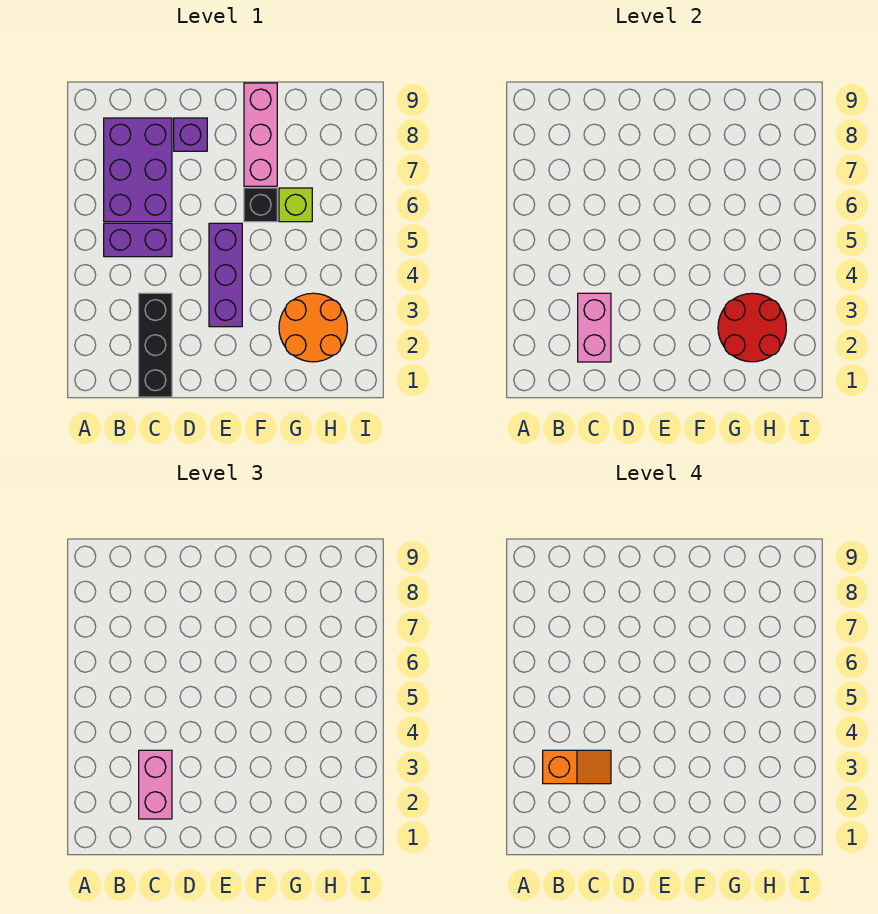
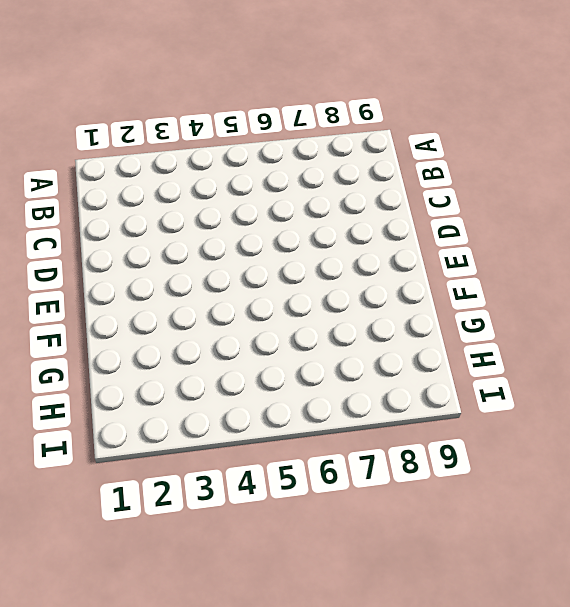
none -> purple brick B5:C5 level 1
none -> purple brick B6:C8 level 1
none -> black brick C1:C3 level 1

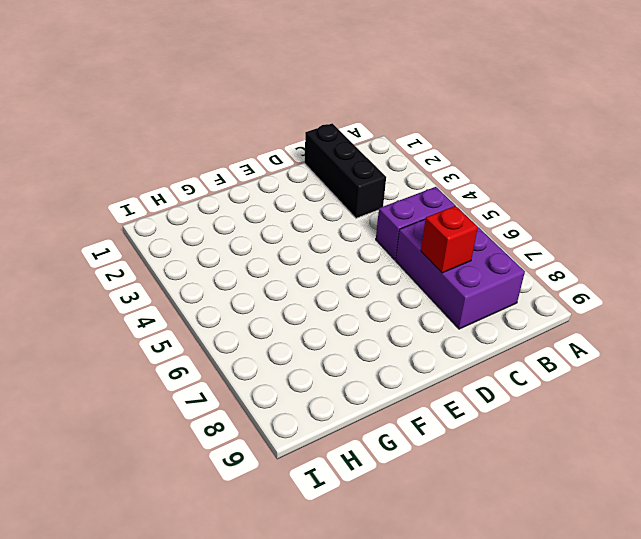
red brick C7 level 2 -> none
none -> purple brick D8 level 1
none -> purple brick E3:E5 level 1
none -> black brick F6 level 1

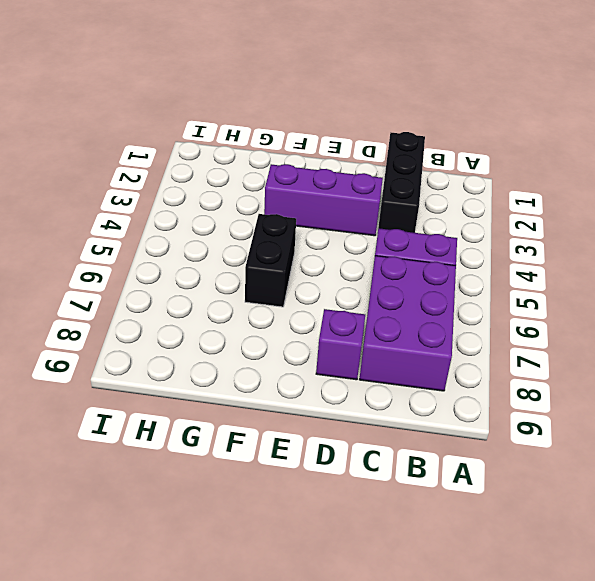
purple brick D3:F3 level 1 -> purple brick E3:E5 level 1
black brick F5:F6 level 1 -> black brick F6 level 1
none -> pink brick F7:F9 level 1
none -> orange round brick G2:H3 level 1
none -> lime brick G6 level 1

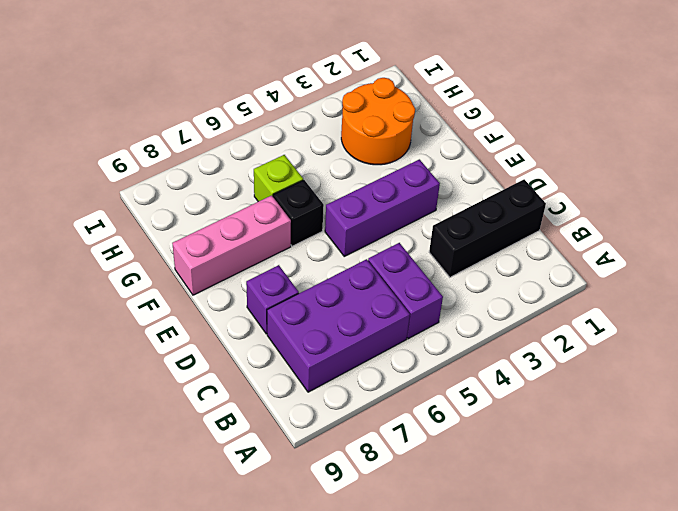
none -> pink brick C2:C3 level 2
none -> red round brick G2:H3 level 2
none -> pink brick C2:C3 level 3

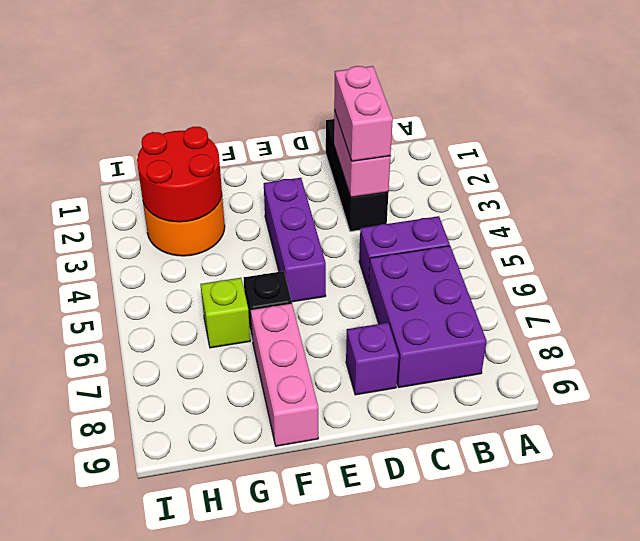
none -> orange slope B3:C3 level 4 top B

